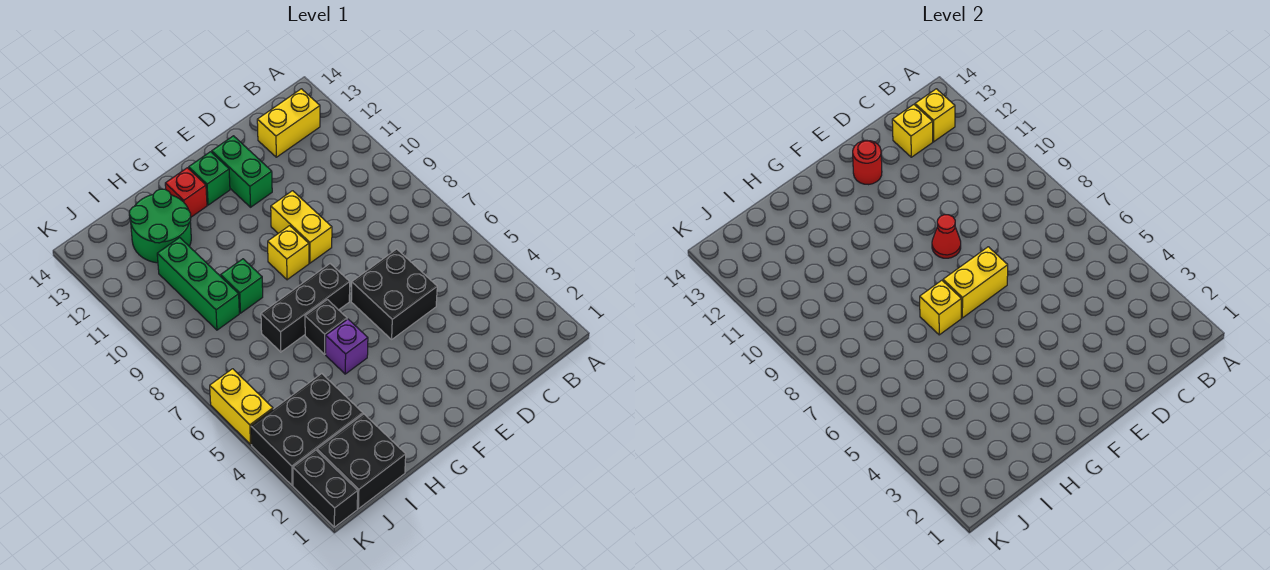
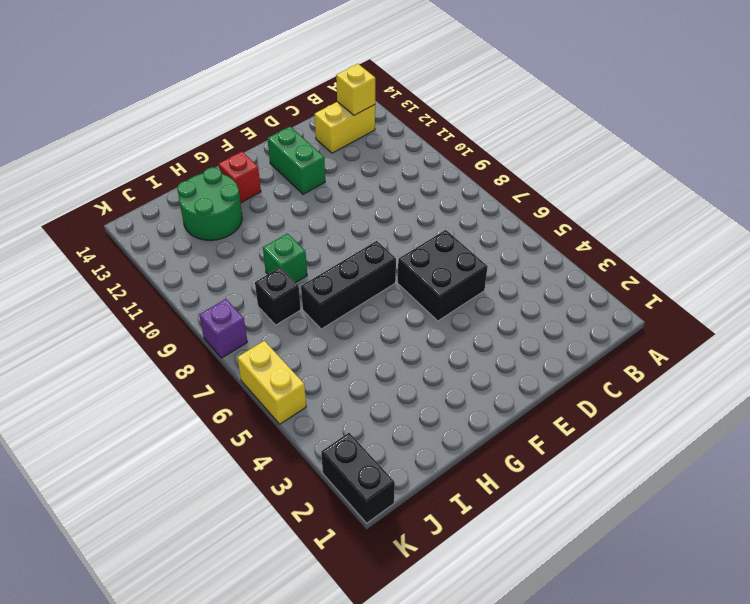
black brick I8 level 1 -> black brick G6 level 1
purple brick K8 level 1 -> purple brick G5 level 1
none -> yellow brick E9:E10 level 1
none -> yellow brick F9 level 1
none -> green brick F13 level 1

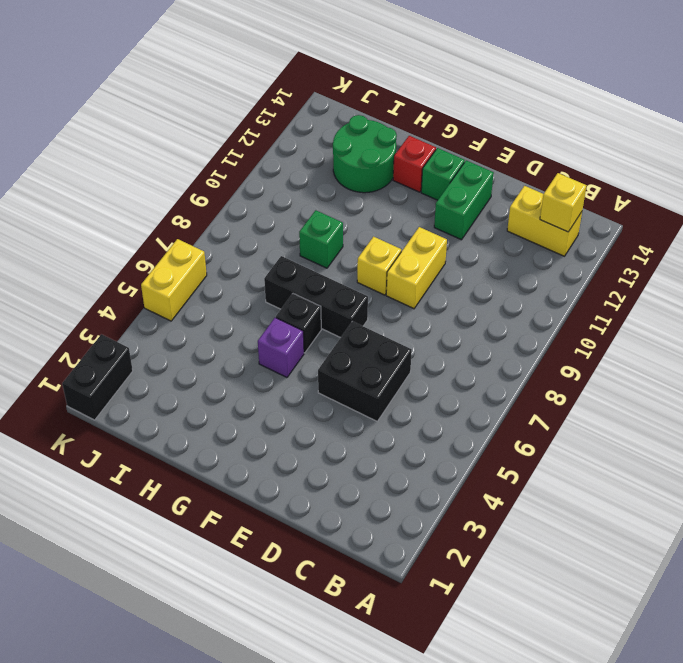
none -> black brick I1:J2 level 1
none -> black brick I3:K4 level 1
none -> green brick I9:I11 level 1

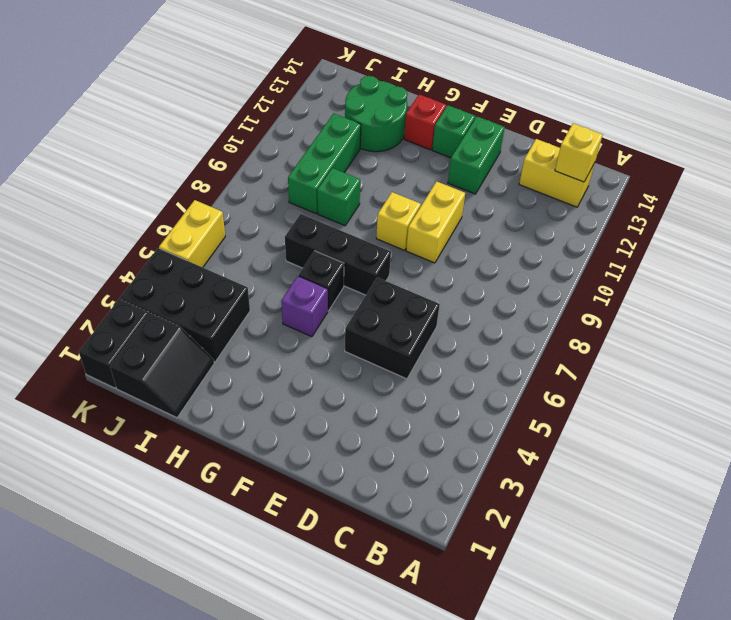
black slope I1:J2 level 1 top J -> black brick I1:J2 level 1
none -> yellow brick C13 level 2
none -> yellow brick E7:F7 level 2
none -> red cone E9 level 2

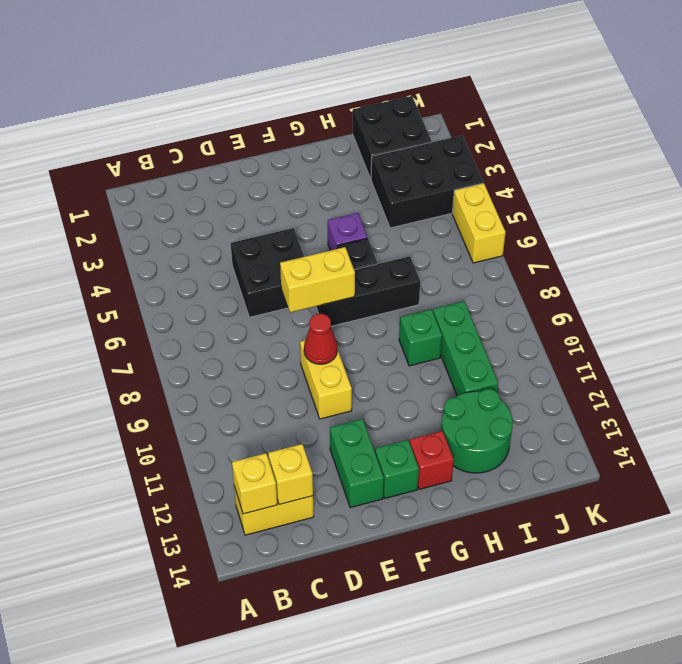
none -> yellow brick F9 level 1
none -> black brick K1:K2 level 1
none -> red round brick E13 level 2

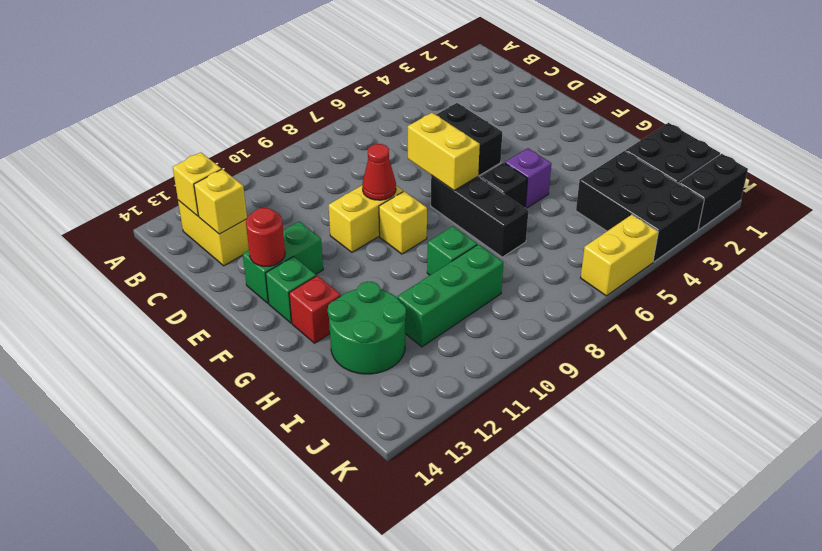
none -> yellow brick G7 level 2

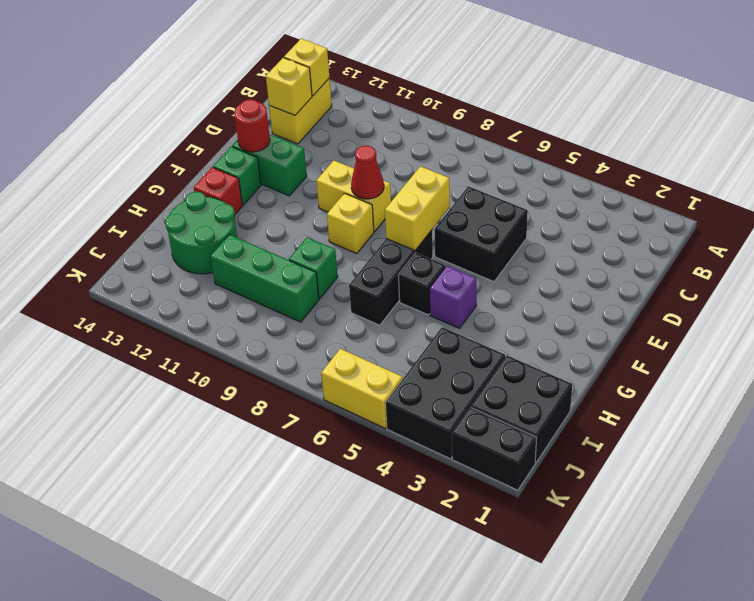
none -> yellow brick G7 level 2

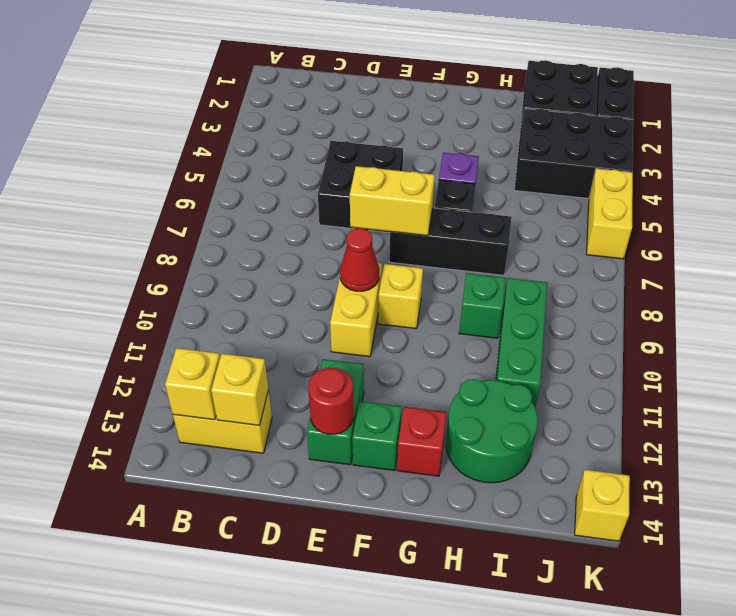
yellow brick K14 level 1 -> yellow brick G7 level 2

